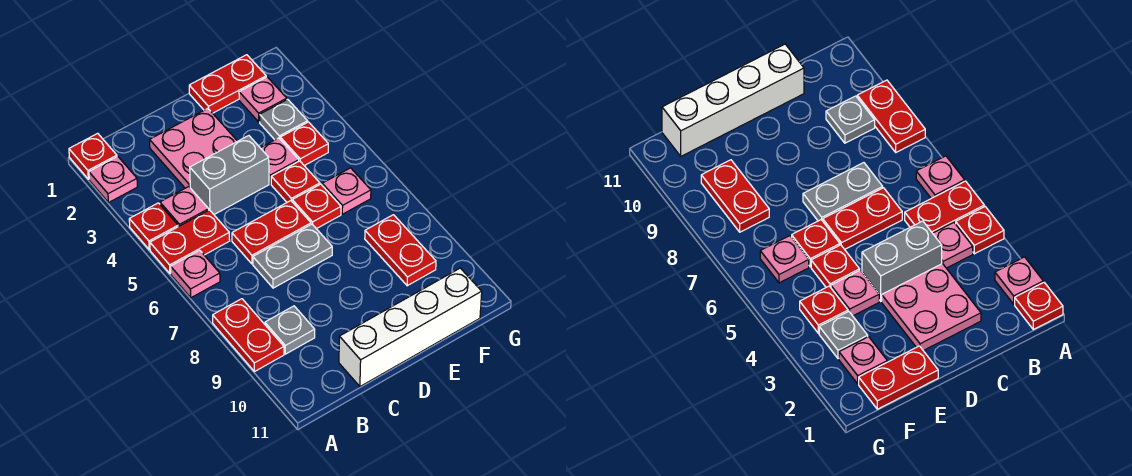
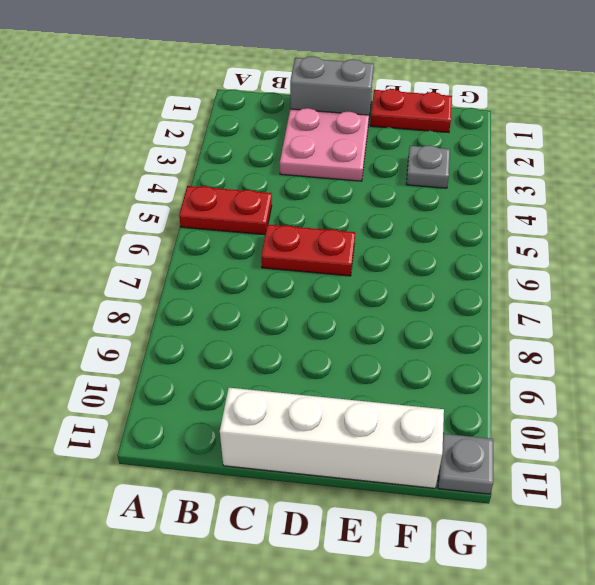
grey brick C1:D1 level 1 -> grey brick C4:D4 level 1
grey plate G11 level 1 -> grey plate B9 level 1
none -> red plate A1 level 1
none -> pink plate A2 level 1
none -> red plate A4 level 1

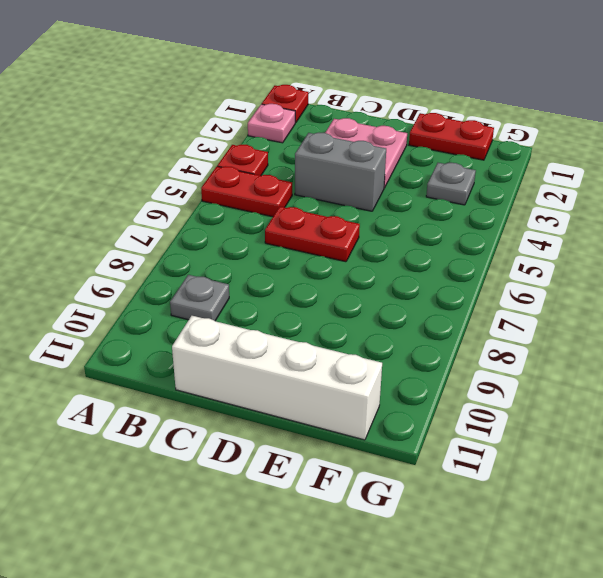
none -> pink plate A6 level 1
none -> red plate A8:A9 level 1
none -> pink plate B4 level 1

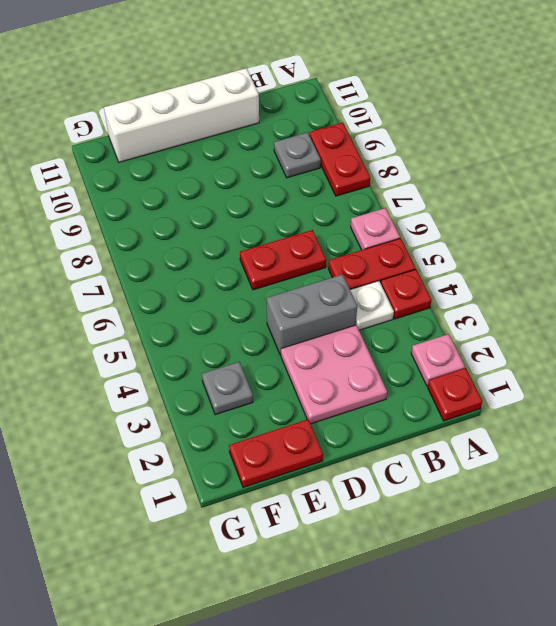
white plate B4 level 1 -> pink plate B4 level 1
none -> grey plate C7:D7 level 1
none -> pink plate E4 level 1
none -> red plate E5 level 1

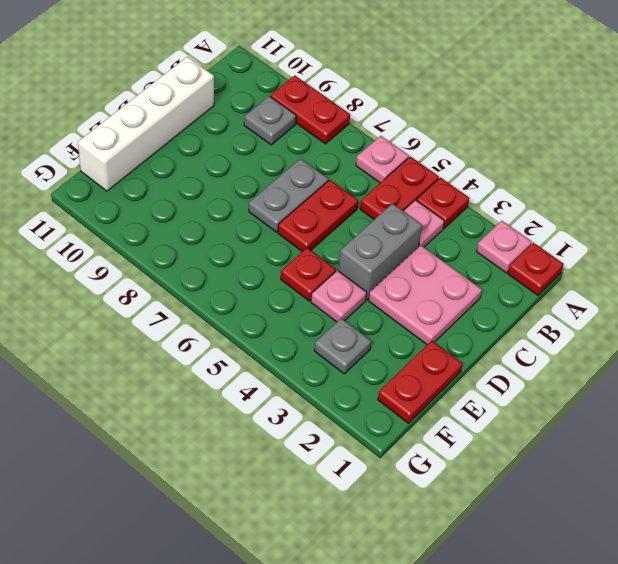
none -> red plate E6 level 1
none -> pink plate F2 level 1
none -> red plate F4 level 1

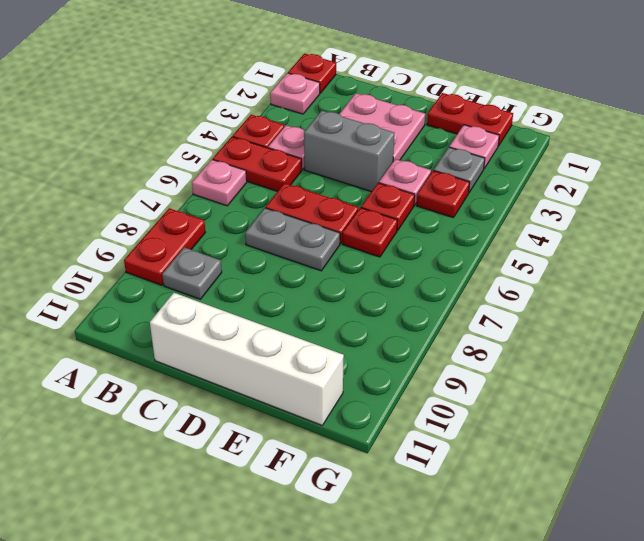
none -> pink plate F6 level 1
none -> red plate F8:F9 level 1

